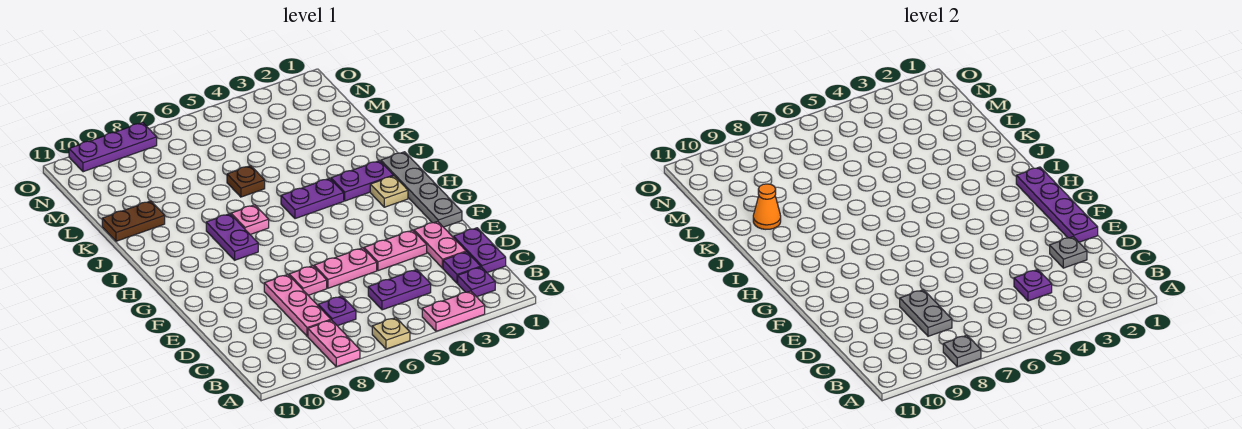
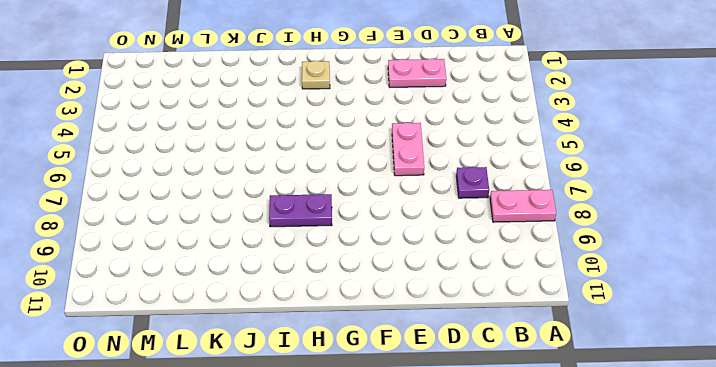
none -> pink plate A3:A4 level 1
none -> tan plate A6 level 1
none -> purple plate B2 level 1

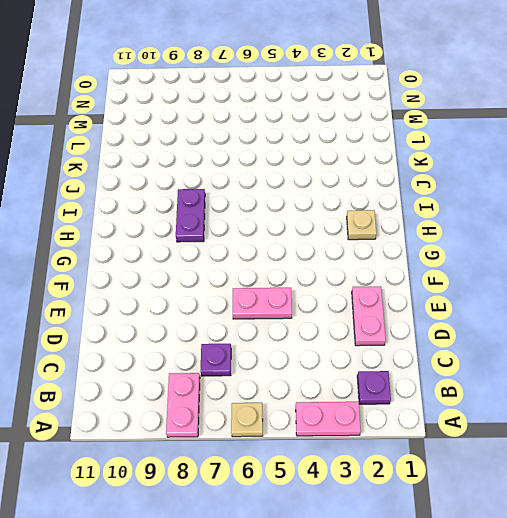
none -> purple plate C1:D1 level 1
none -> purple plate C2 level 1
none -> purple plate C4:C5 level 1

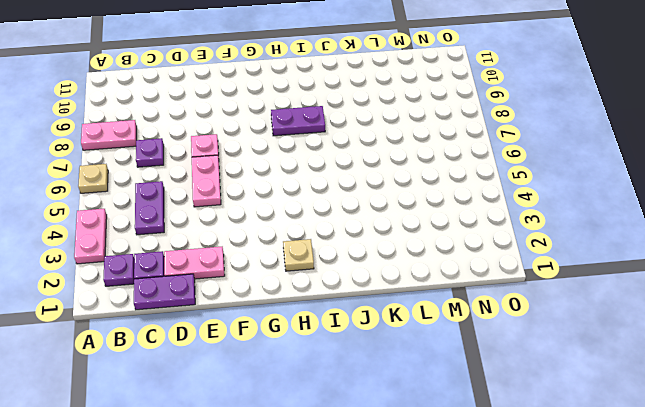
none -> pink plate C8:E8 level 1
none -> pink plate E3:E4 level 1
none -> grey plate F1:I1 level 1

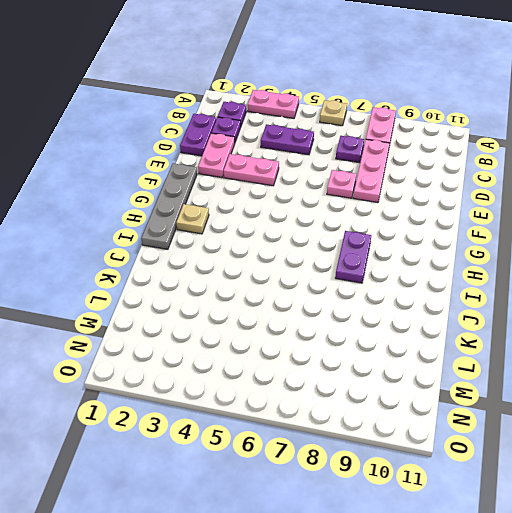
none -> pink plate E5:E6 level 1
none -> purple plate I2:I3 level 1
none -> purple plate I4:I5 level 1

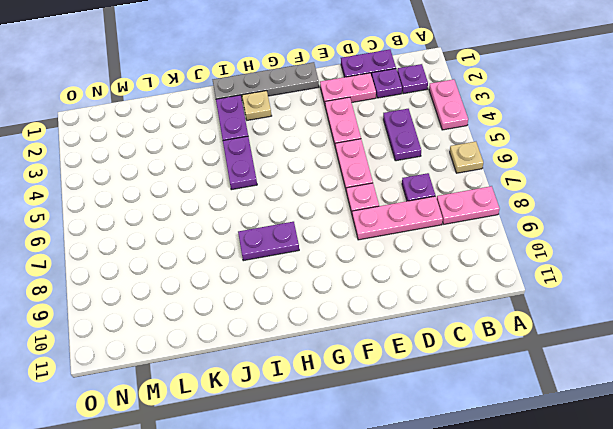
none -> pink plate I7 level 1
none -> brown plate K6 level 1
none -> brown plate K10:K11 level 1

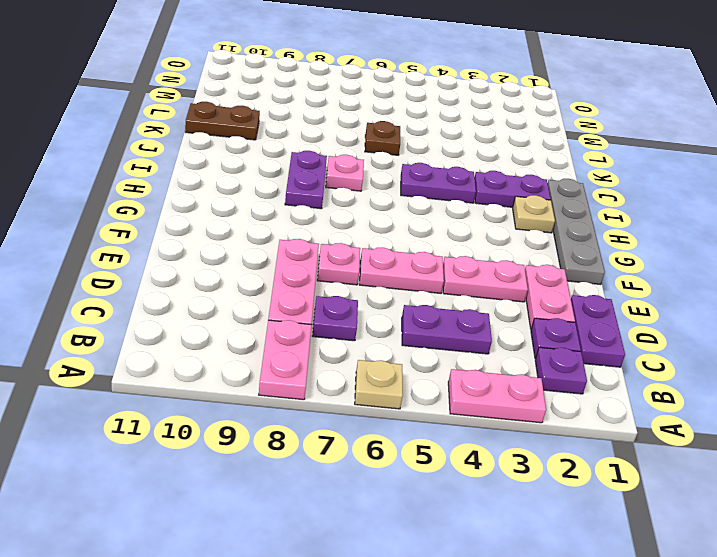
none -> purple plate O8:O10 level 1
none -> grey plate A8 level 2
none -> purple plate C4 level 2

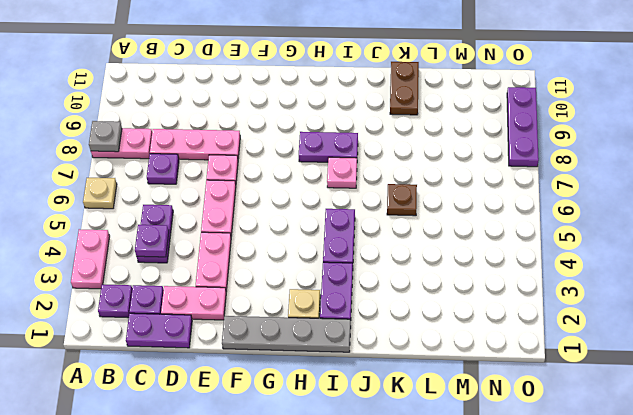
none -> grey plate C8:D8 level 2
none -> grey plate D2 level 2
none -> purple plate E1:H1 level 2

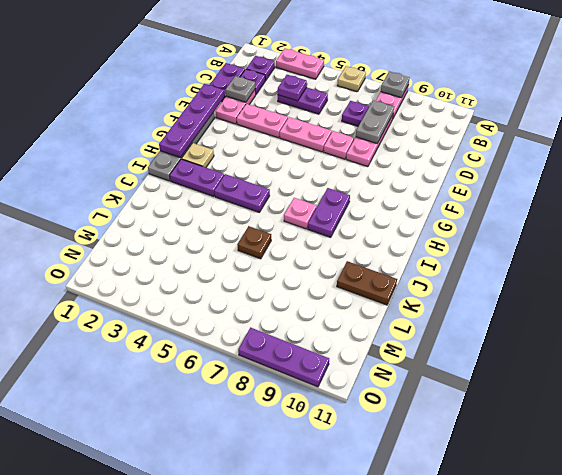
none -> orange cone K10 level 2

